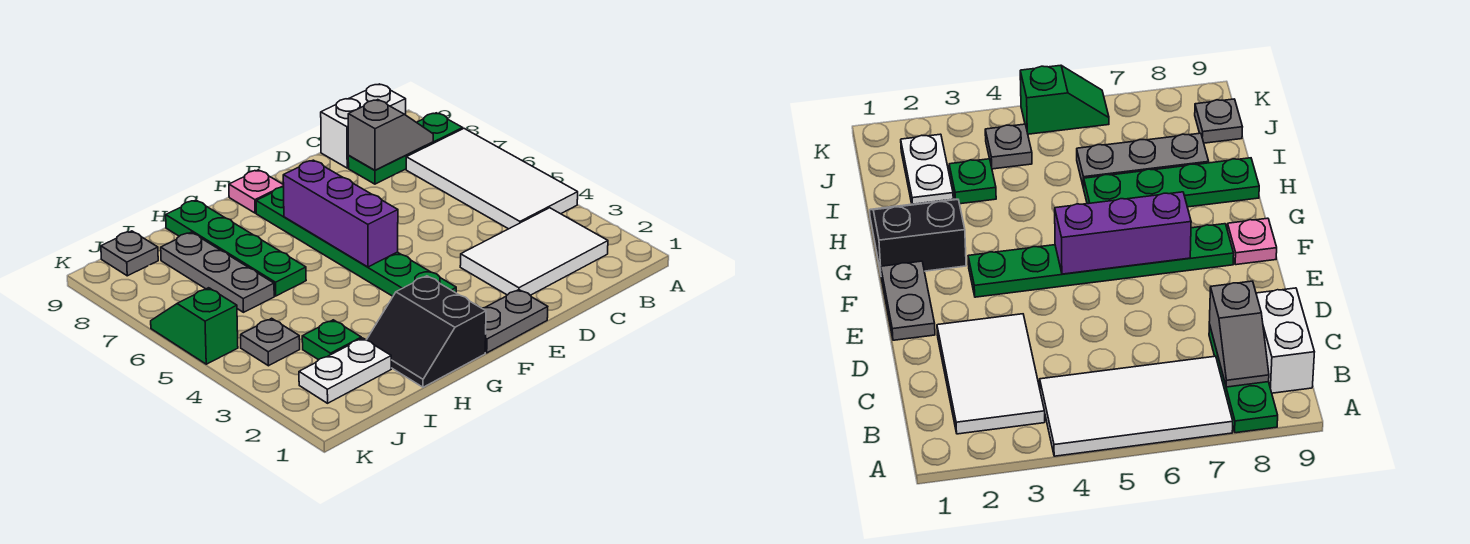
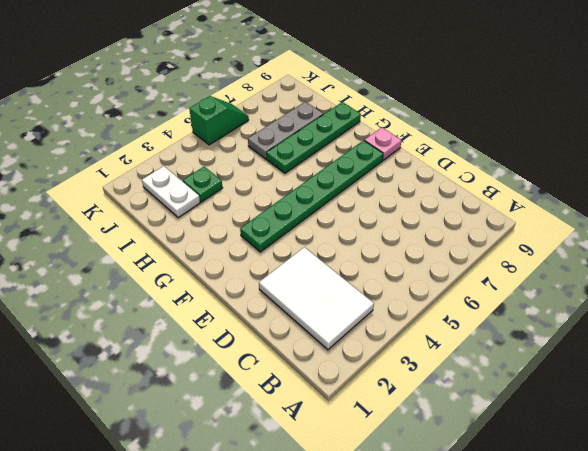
none -> white tile A4:B7 level 1
none -> green plate A8:C8 level 1
none -> white brick B9:C9 level 1

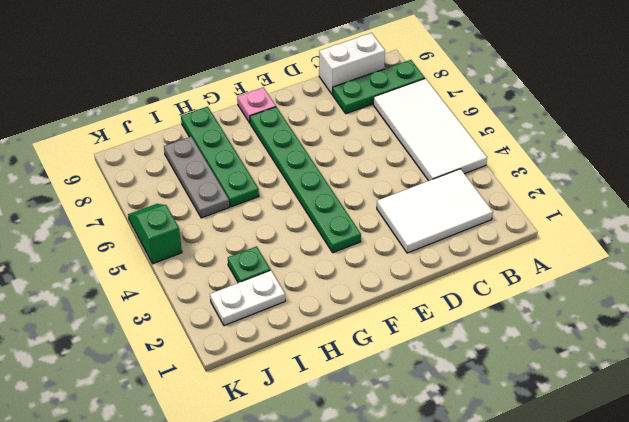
none -> grey plate E1:F1 level 1
none -> black slope G1:H2 level 1 top G
none -> grey plate J4 level 1

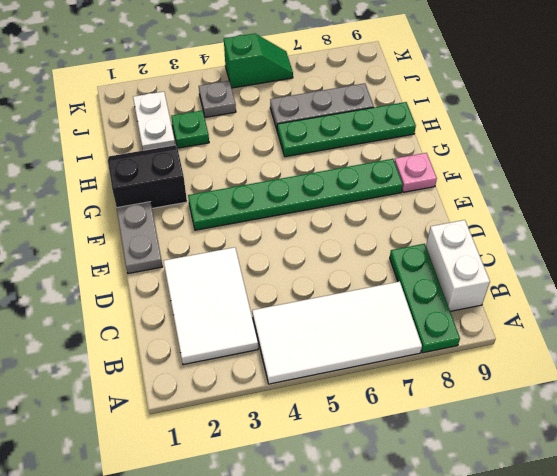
none -> grey plate J9 level 1
none -> grey slope B8:C8 level 2 top C
none -> purple brick F5:F7 level 2

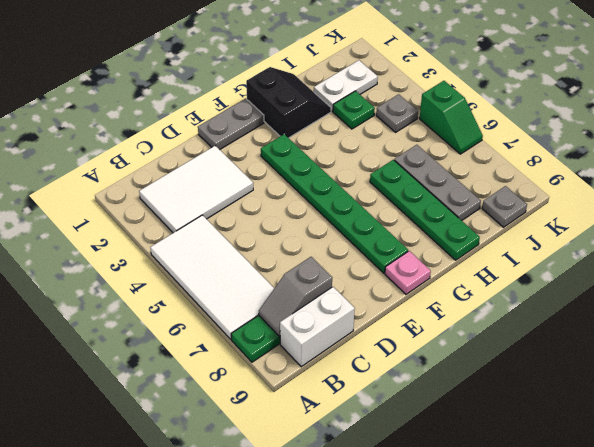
none -> purple brick F5:F7 level 2

